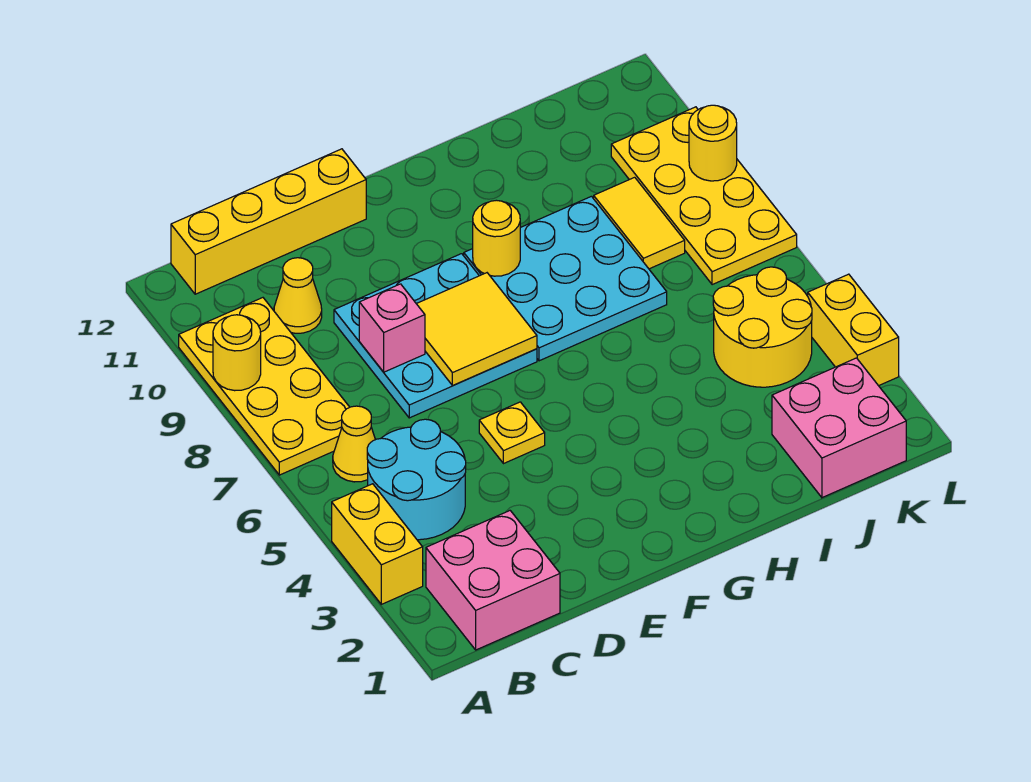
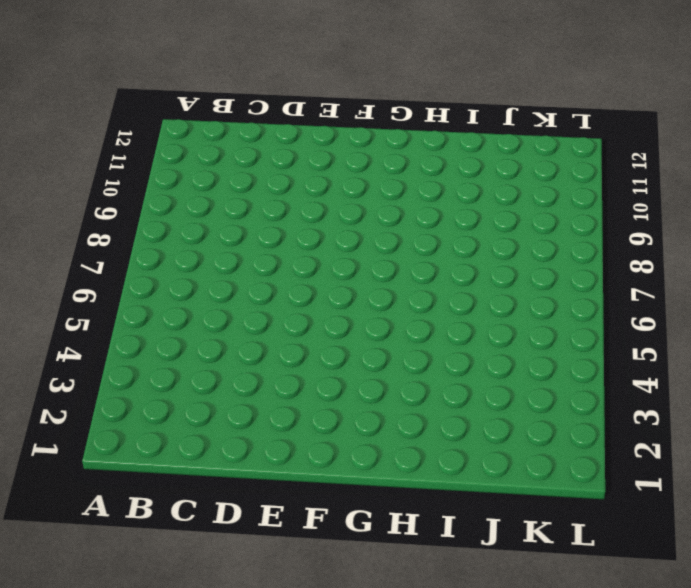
none -> yellow brick A3:A4 level 1
none -> yellow plate A7:B10 level 1
none -> pink brick B1:C2 level 1

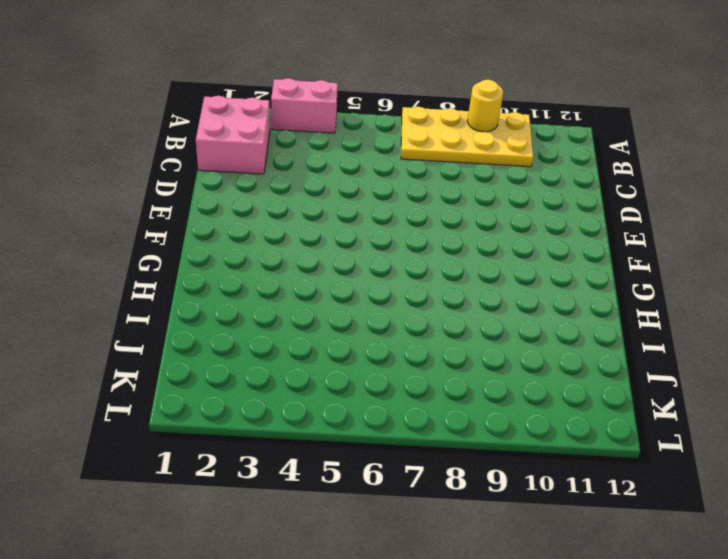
pink brick A3:A4 level 1 -> yellow brick A3:A4 level 1
none -> cyan round brick B4:C5 level 1
none -> yellow cone B6 level 1
none -> yellow brick B12:E12 level 1

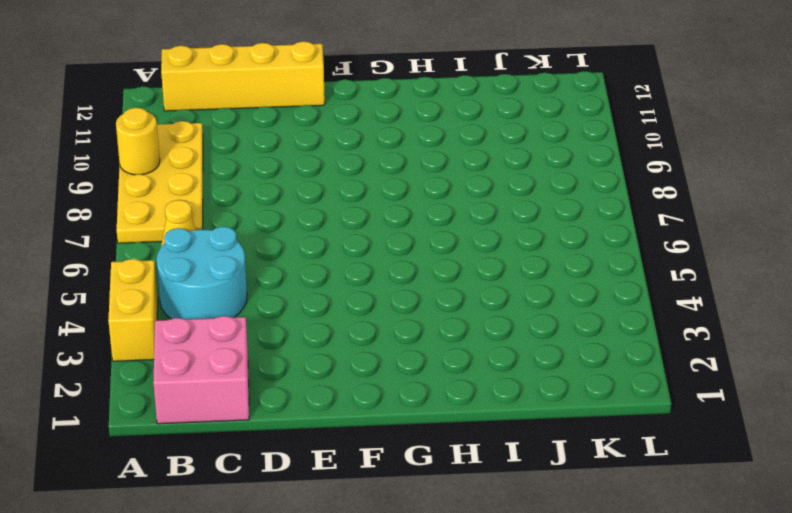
none -> yellow cone C10 level 1
none -> cyan plate D7:F9 level 1
none -> yellow plate E5 level 1

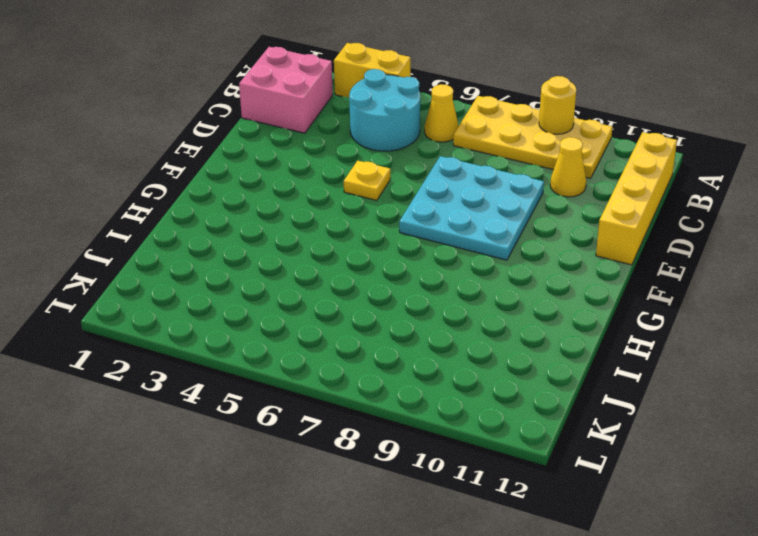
none -> cyan plate G7:I9 level 1
none -> pink brick J1:K2 level 1
none -> yellow round brick J4:K5 level 1

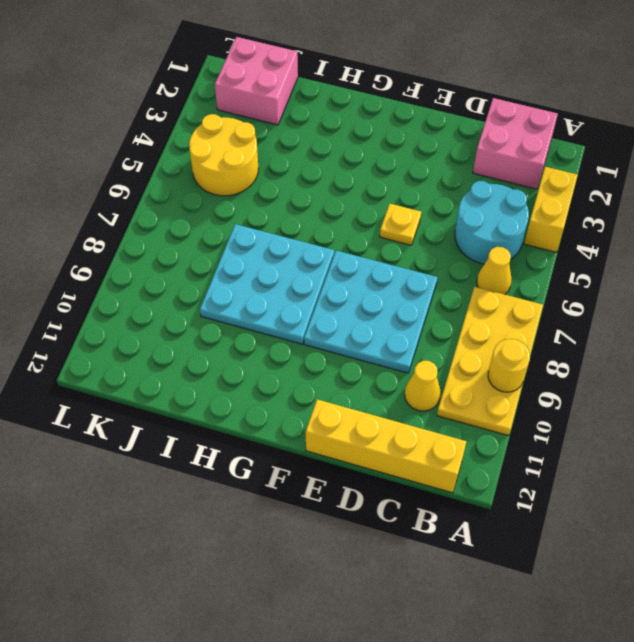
none -> yellow tile J8:J9 level 1
none -> yellow plate K7:L10 level 1
none -> yellow brick L3:L4 level 1

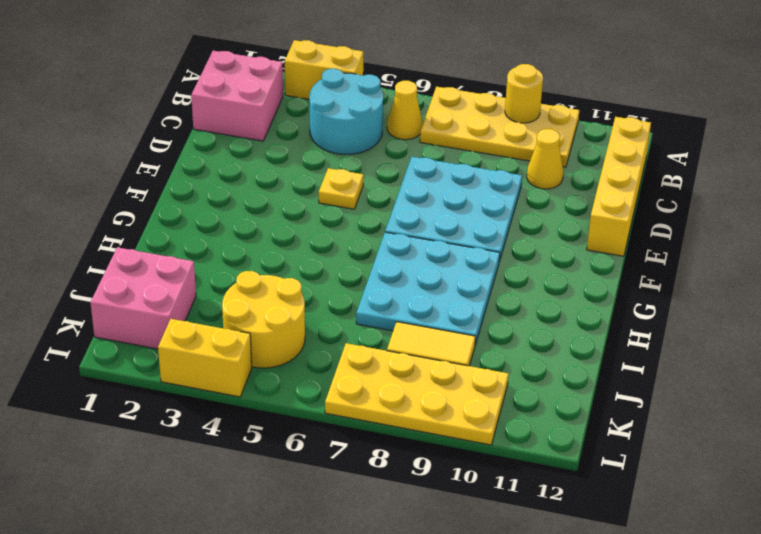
none -> pink brick D8 level 2
none -> yellow tile E7:F8 level 2
none -> yellow round brick G9 level 2

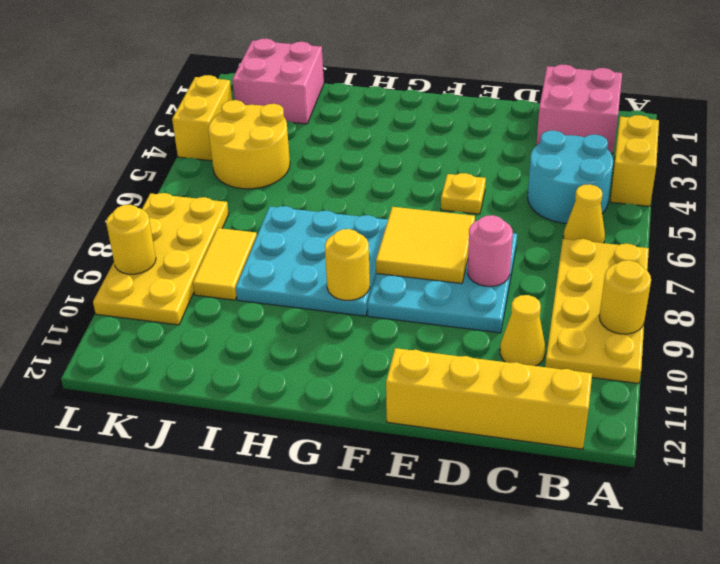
pink round brick D8 level 2 -> pink brick D8 level 2

